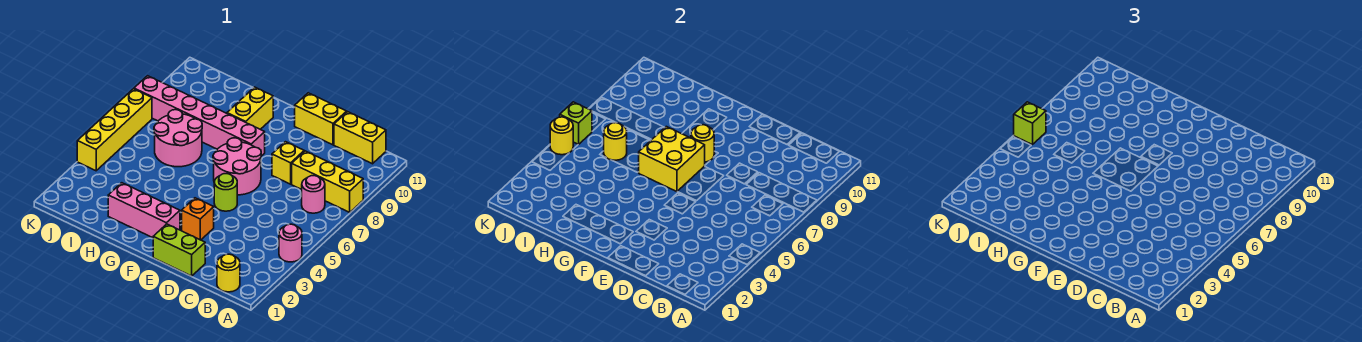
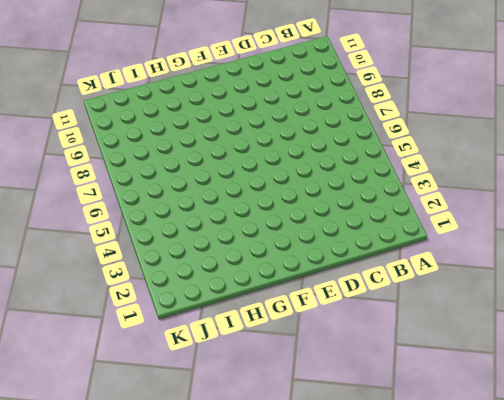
none -> pink round brick A4 level 1
none -> yellow brick A8:C8 level 1
none -> yellow round brick B1 level 1

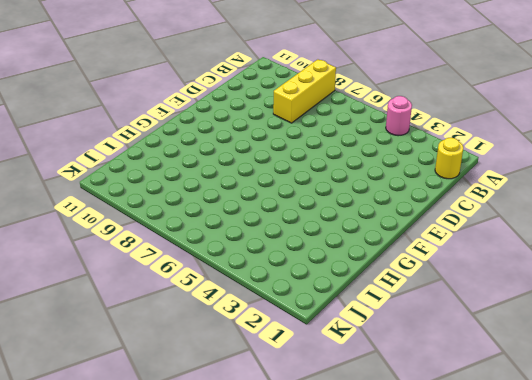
none -> pink round brick B7 level 1
none -> yellow brick B11:C11 level 1
none -> lime brick D1:E1 level 1

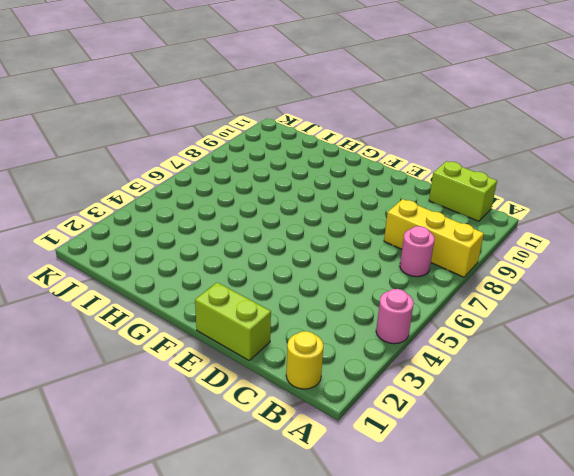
lime brick B11:C11 level 1 -> yellow brick B11:C11 level 1
none -> yellow brick D8 level 1
none -> yellow brick D11:E11 level 1
none -> orange brick E3 level 1

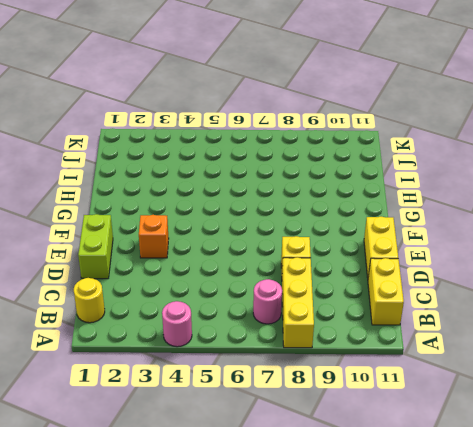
none -> lime round brick E5 level 1
none -> pink round brick E6:F7 level 1
none -> pink brick F2:H2 level 1

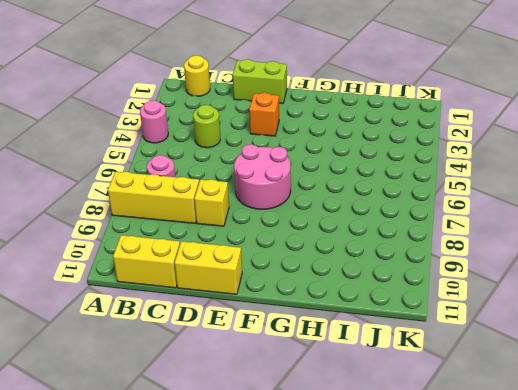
lime round brick C4 level 1 -> lime round brick E5 level 1
none -> pink brick F2:H2 level 1
none -> pink brick F8:K8 level 1
none -> yellow brick G9:G10 level 1

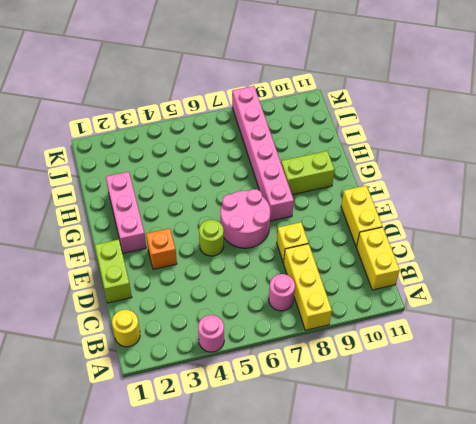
lime brick G9:G10 level 1 -> yellow brick G9:G10 level 1
none -> pink round brick H6:I7 level 1
none -> yellow brick K4:K7 level 1
none -> yellow brick F6:G7 level 2

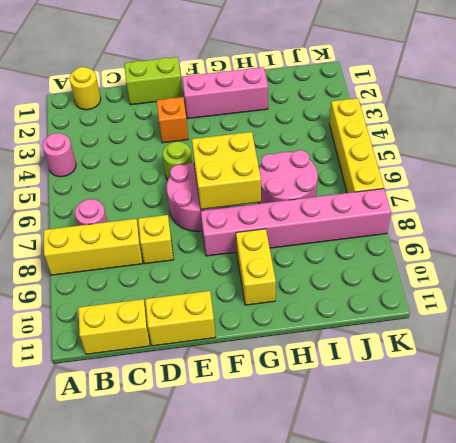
none -> yellow round brick F8 level 2
none -> yellow round brick I6 level 2
none -> yellow round brick K5 level 2

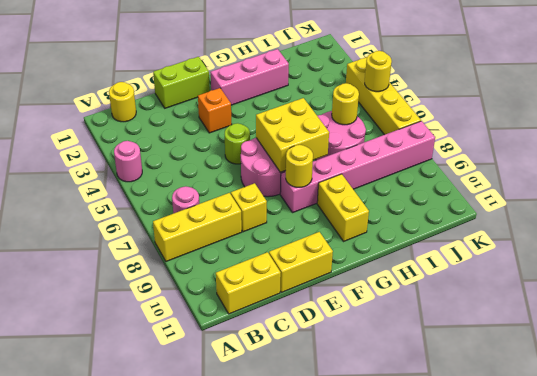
none -> lime brick K6 level 2
none -> lime brick K6 level 3

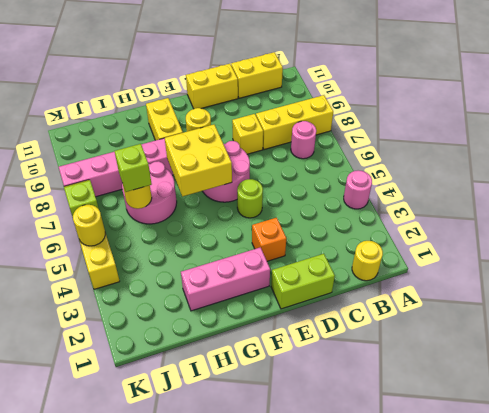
lime brick I6 level 3 -> lime brick K6 level 3

